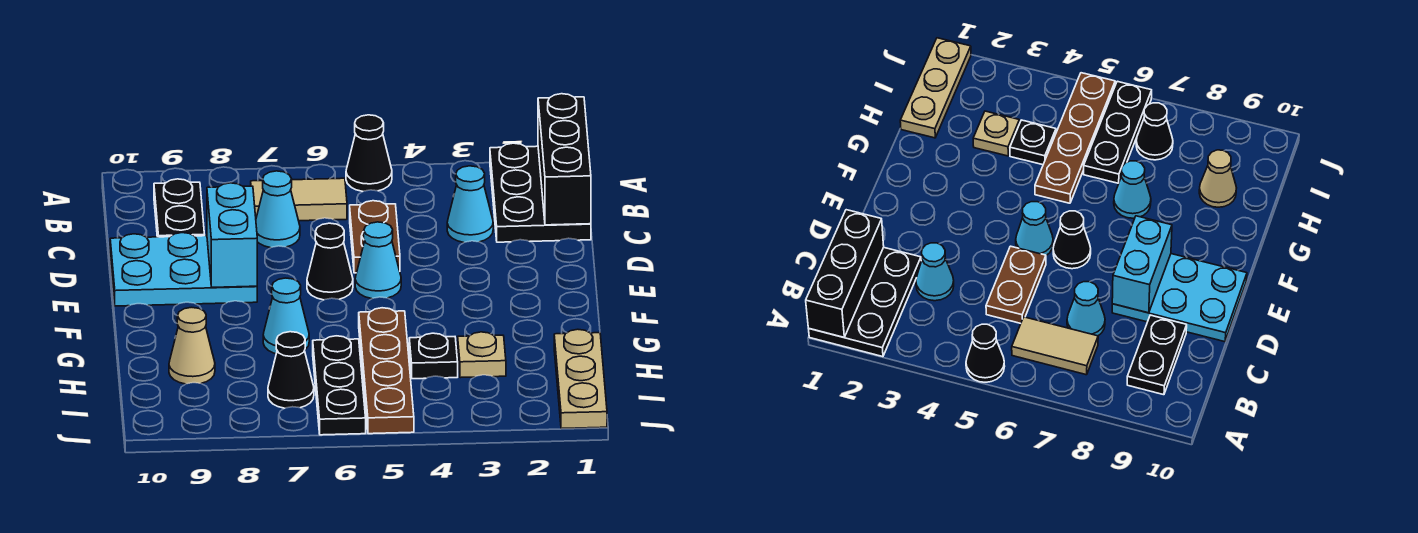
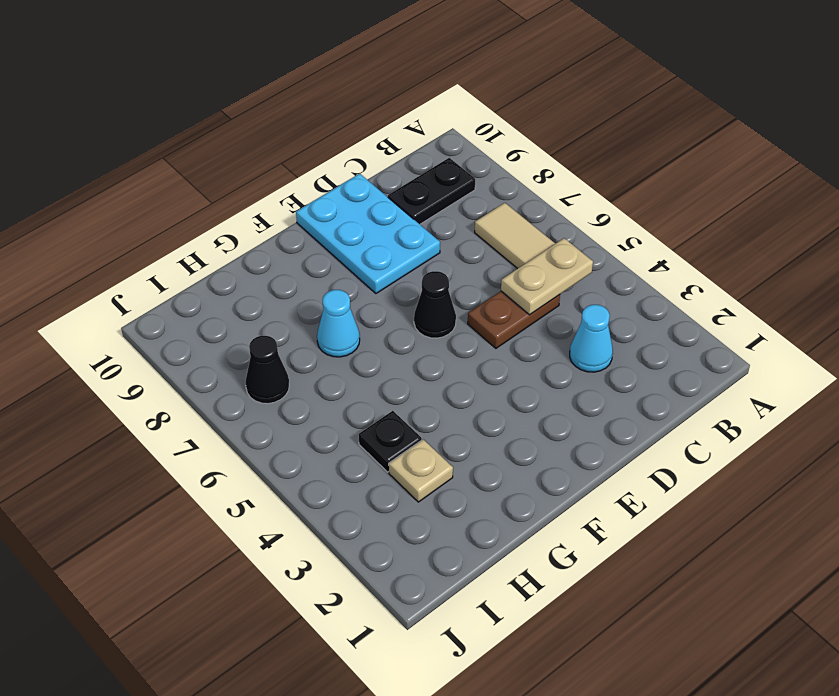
tan plate B5:C5 level 2 -> none
none -> black plate A1:C2 level 1
none -> black cone A5 level 1
none -> cyan cone C7 level 1

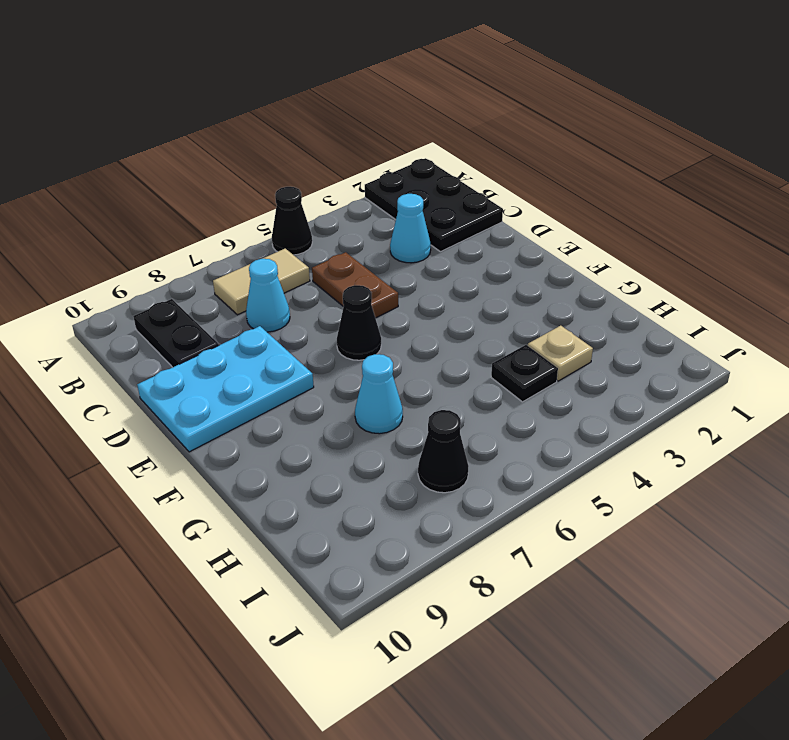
none -> cyan cone E5 level 1
none -> brown plate G5:J5 level 1
none -> tan plate H1:J1 level 1

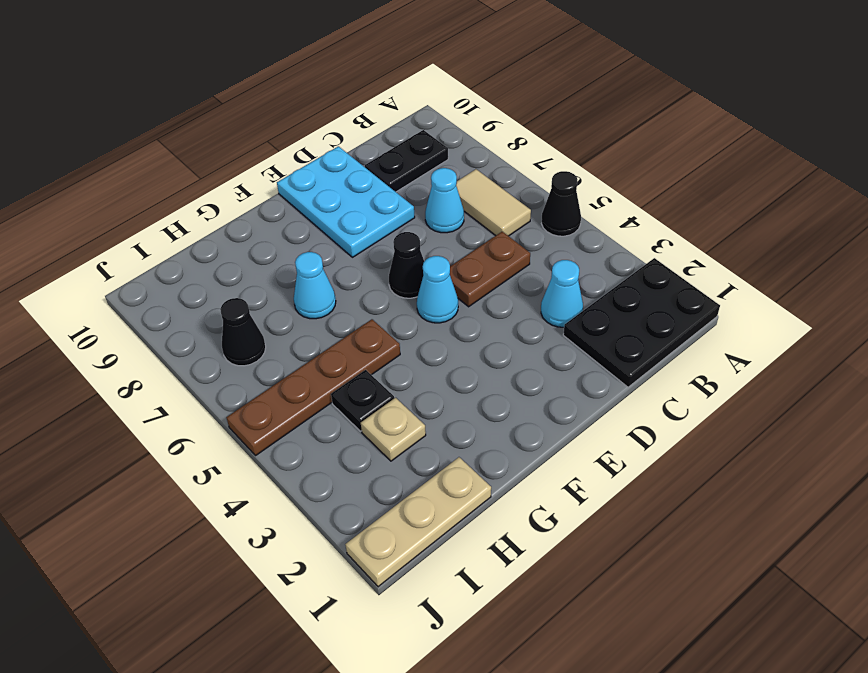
none -> black plate H6:J6 level 1
none -> tan cone H9 level 1
none -> black brick A1:C1 level 2

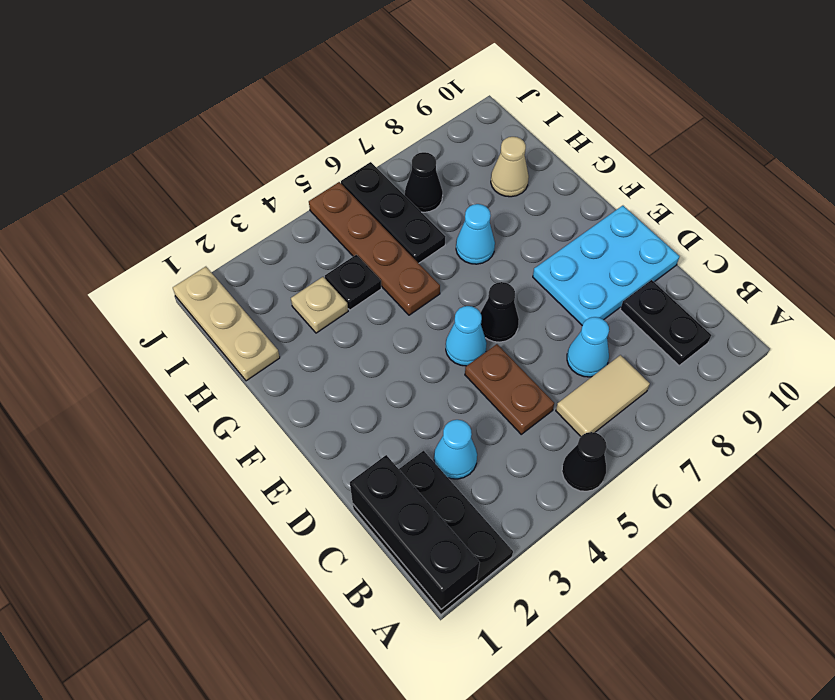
none -> cyan brick D8:E8 level 2

